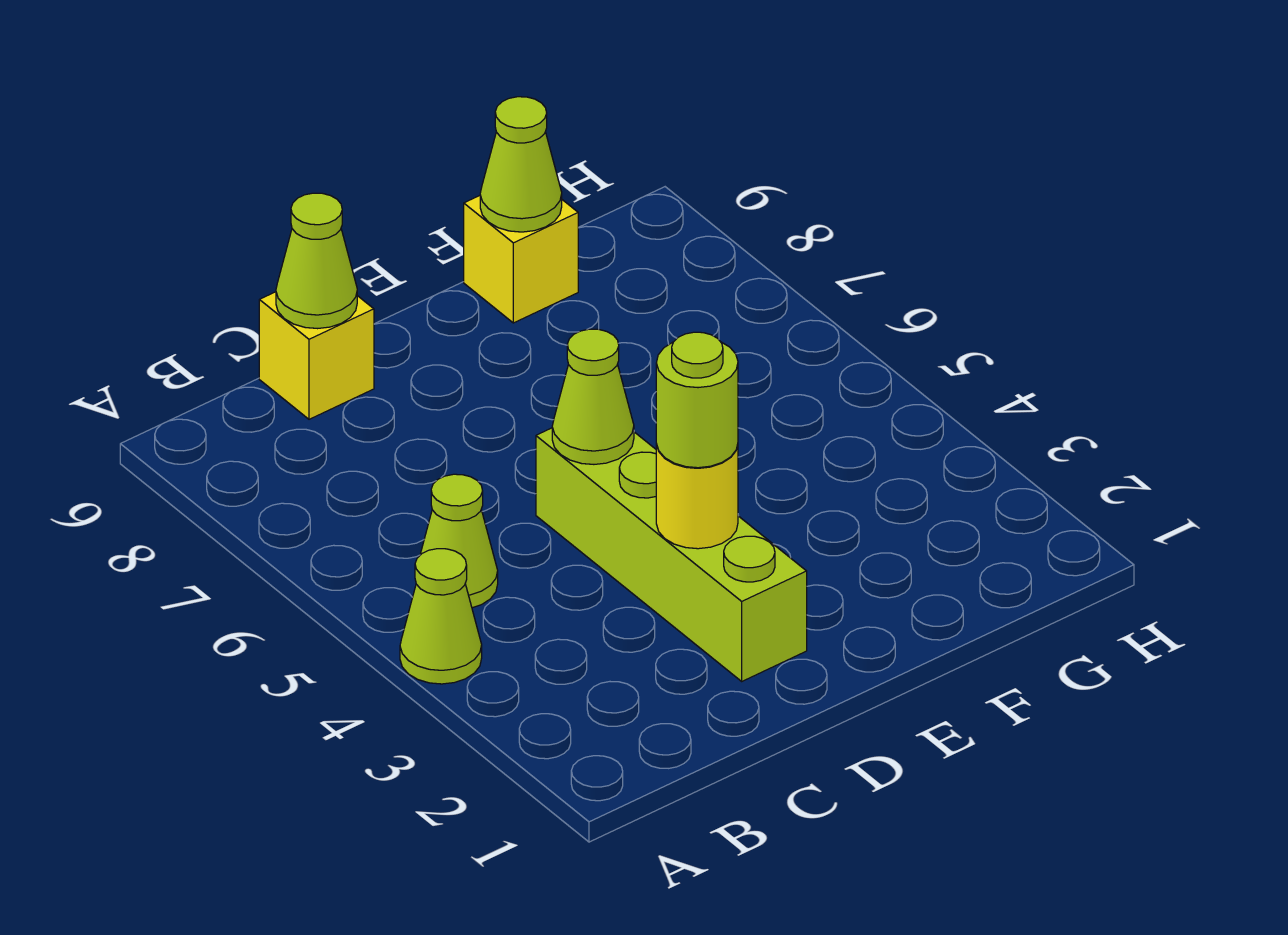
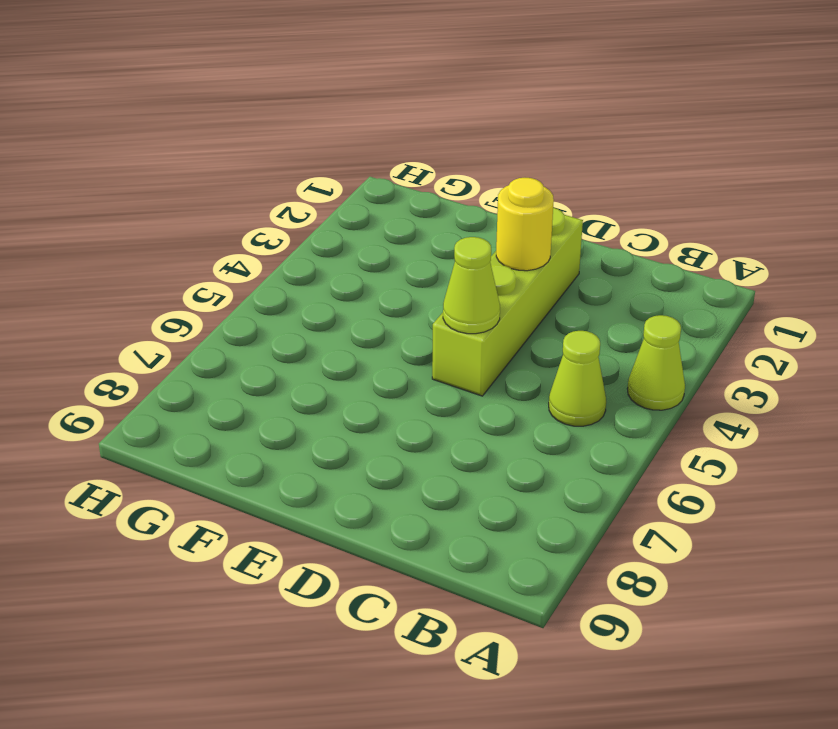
none -> yellow brick C9 level 1
none -> yellow brick F9 level 1

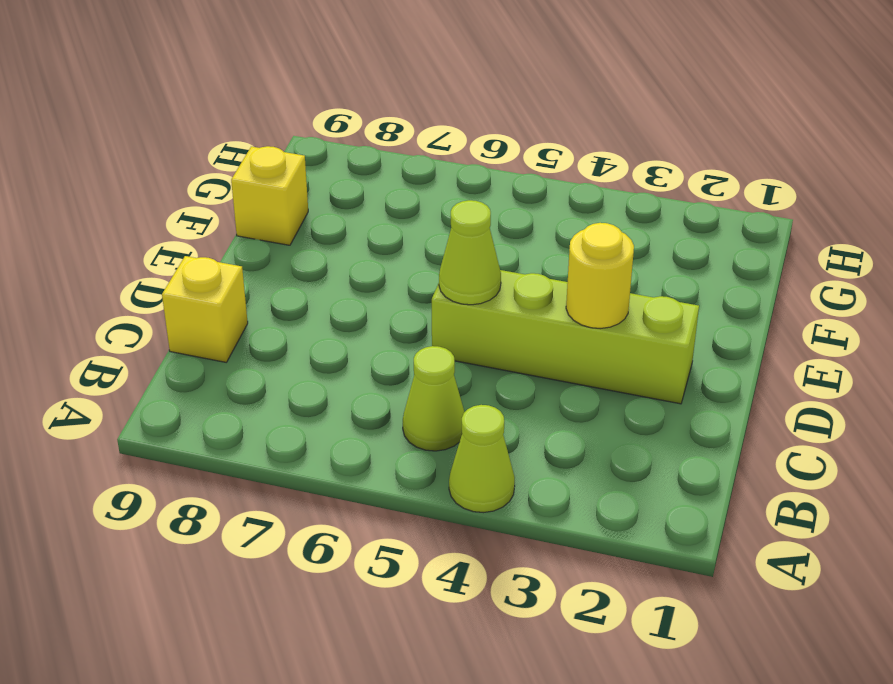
none -> lime cone C9 level 2
none -> lime cone F9 level 2

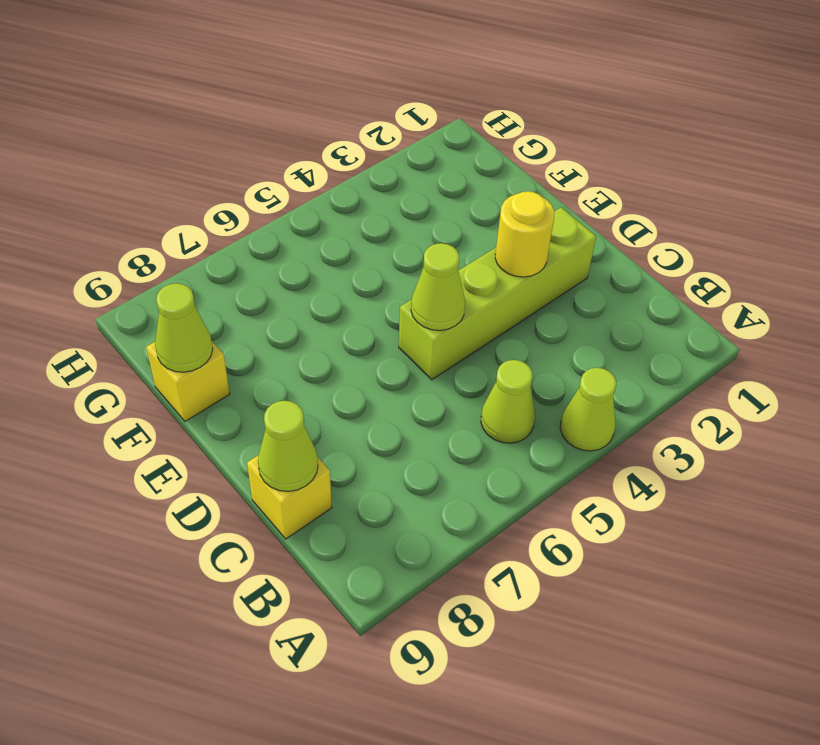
none -> lime round brick D3 level 3

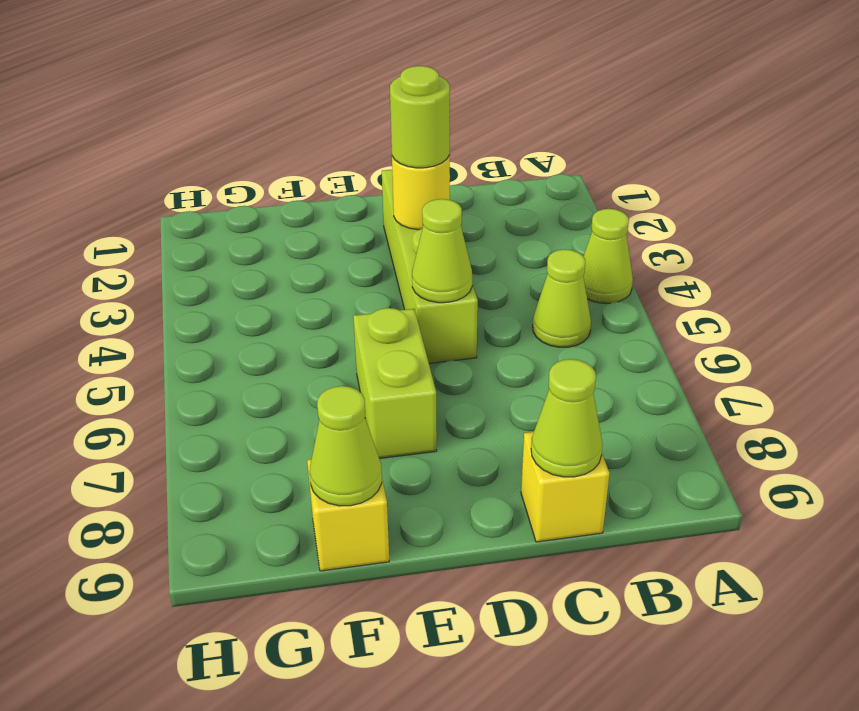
lime brick E6:E7 level 1 -> none

